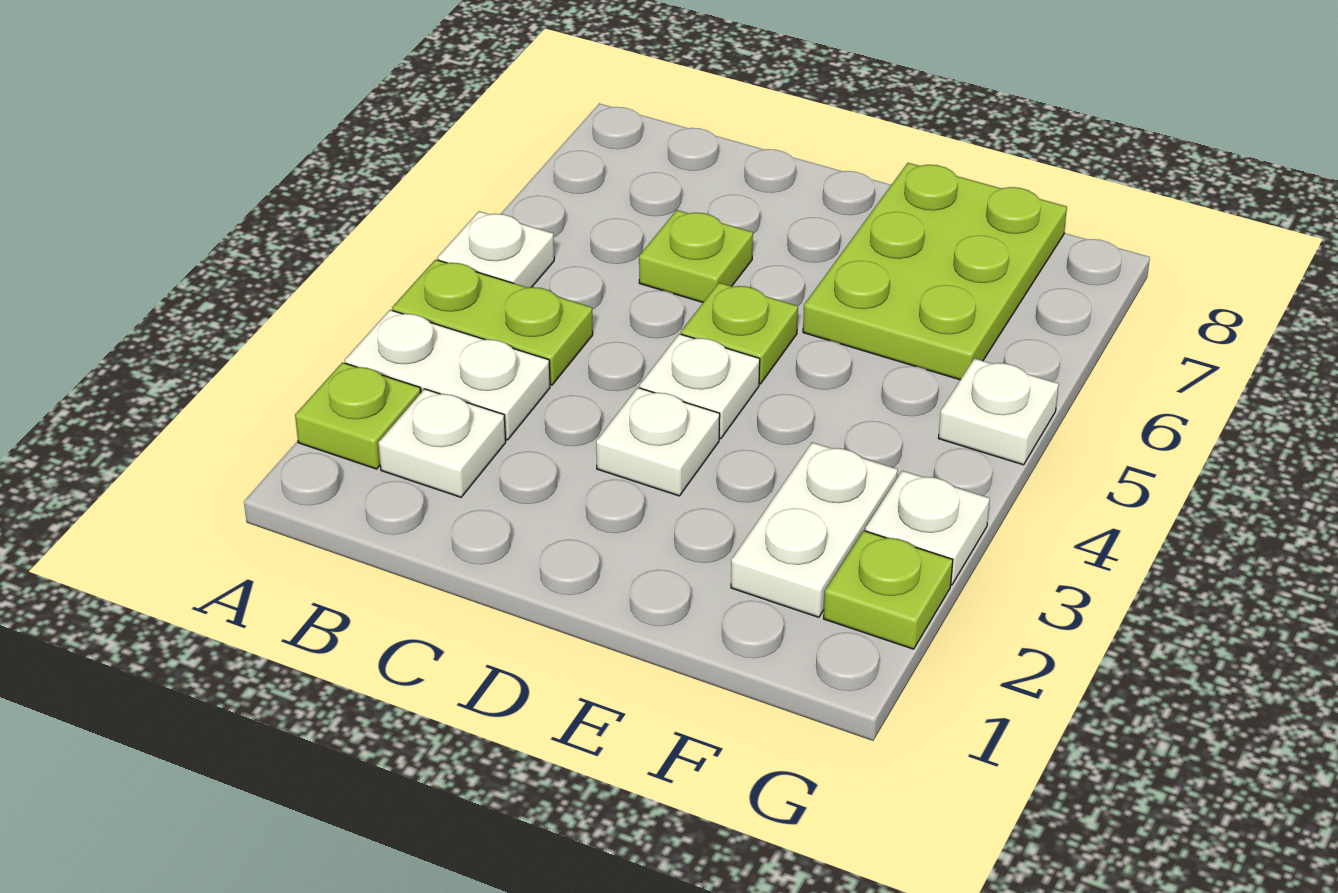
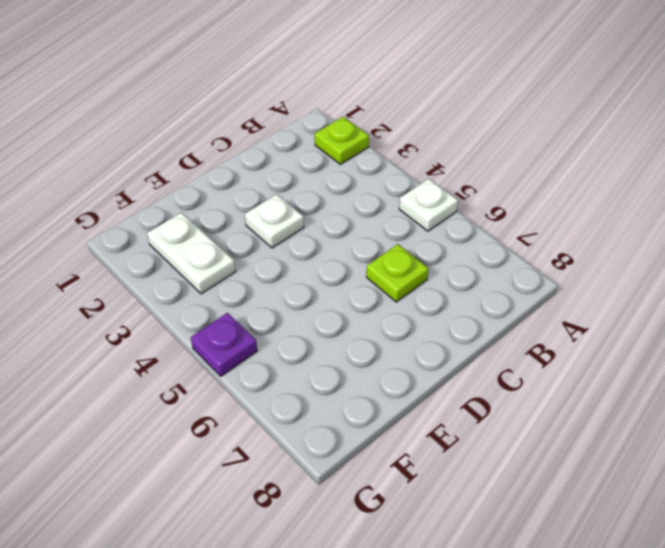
purple plate G5 level 1 -> white plate G5 level 1
none -> white plate A3:B3 level 1
none -> lime plate A4:B4 level 1
none -> white plate B2 level 1

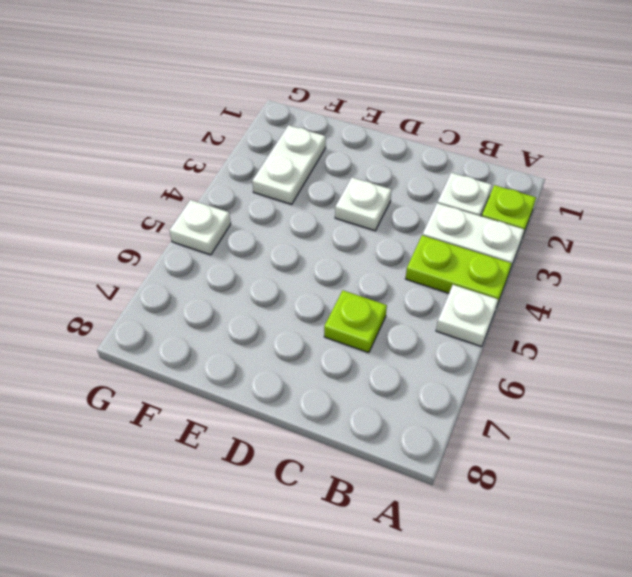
none -> white plate D4 level 1
none -> lime plate D5 level 1
none -> lime plate E6:F8 level 1

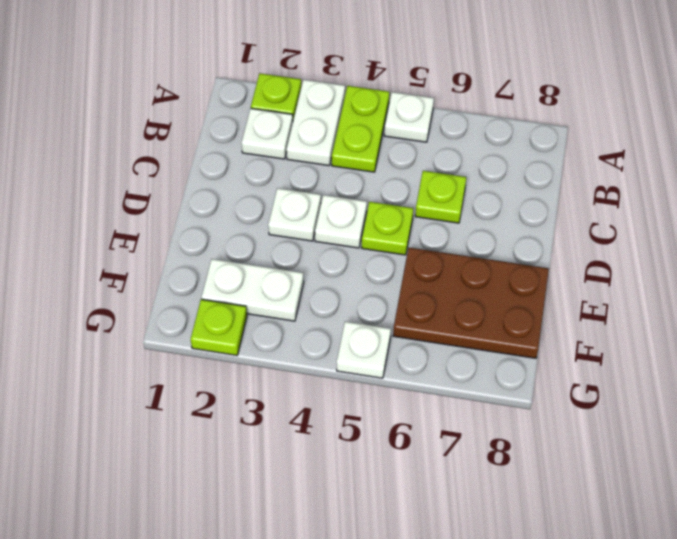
brown plate E6:F8 level 1 -> lime plate E6:F8 level 1
none -> white plate G3 level 1

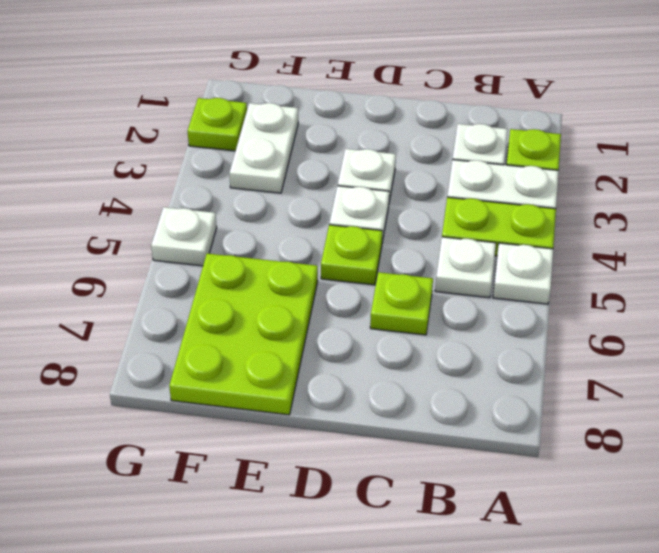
white plate B5 level 1 -> white plate G3 level 1

